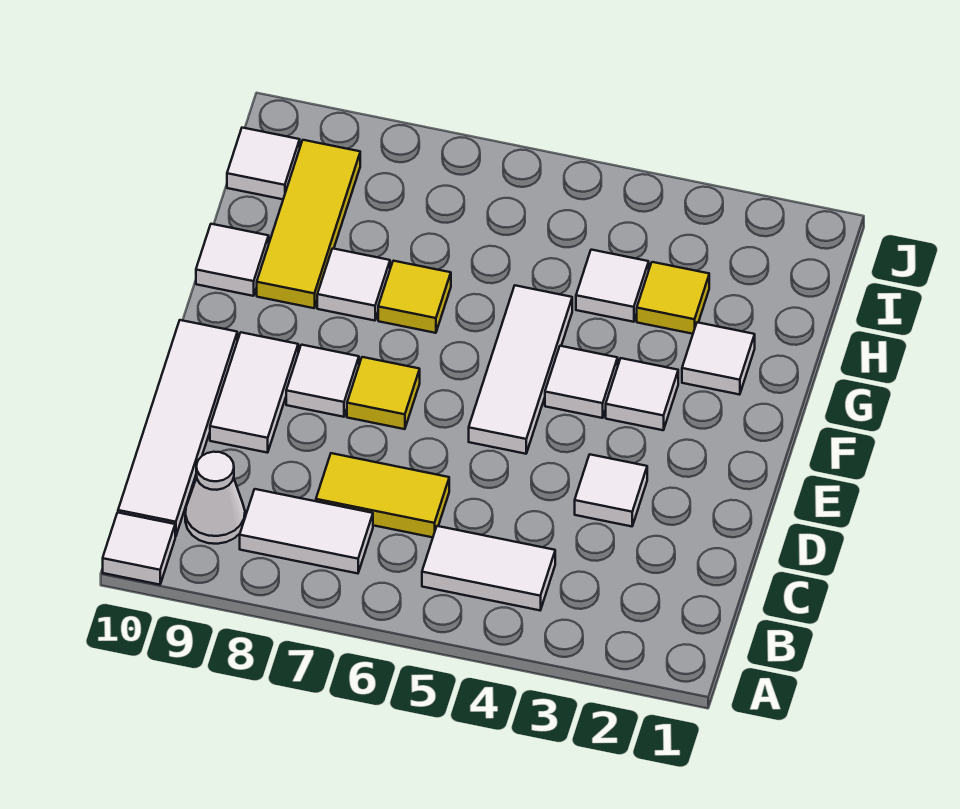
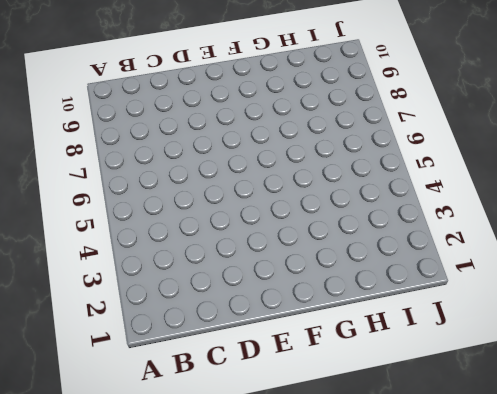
none -> white tile A10 level 1
none -> white tile B4:B5 level 1
none -> white tile B7:B8 level 1

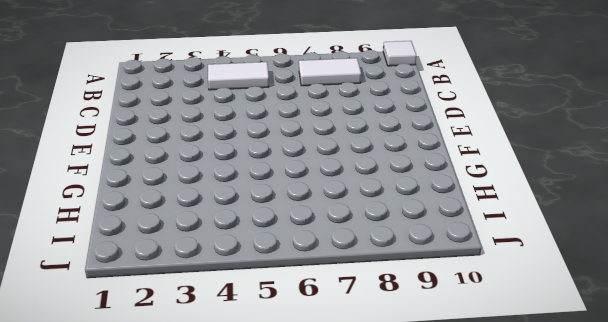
none -> white cone B9 level 1
none -> white tile B10:E10 level 1
none -> yellow tile C6:C7 level 1

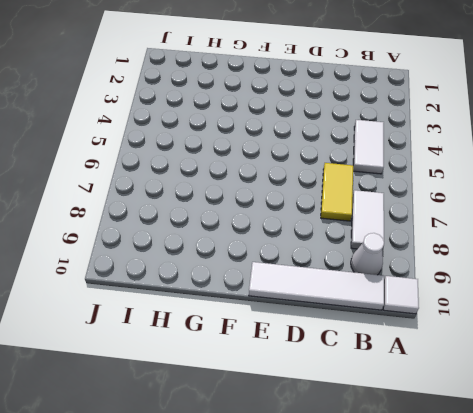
none -> white tile D3 level 1
none -> white tile D9:E9 level 1
none -> white tile E5:G5 level 1

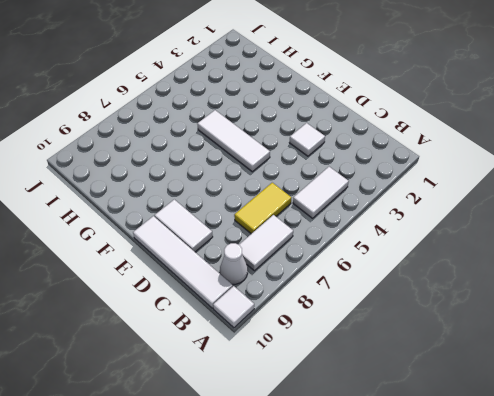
none -> yellow tile E7 level 1
none -> white tile E8 level 1
none -> white tile F3 level 1

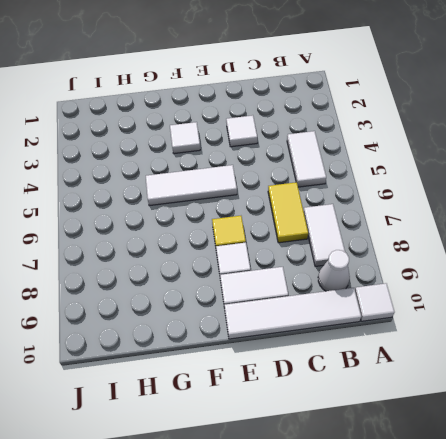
none -> white tile F4 level 1
none -> white tile G2 level 1
none -> yellow tile G7 level 1

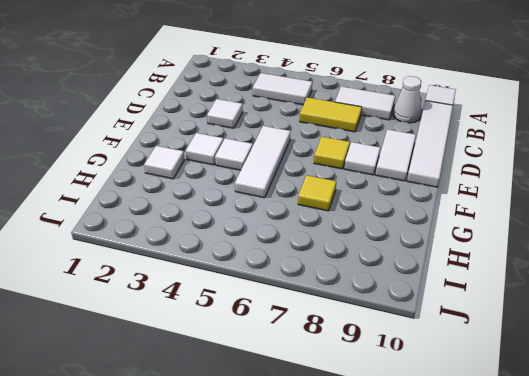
none -> white tile G8 level 1
none -> yellow tile G9:I9 level 1
none -> white tile G10 level 1

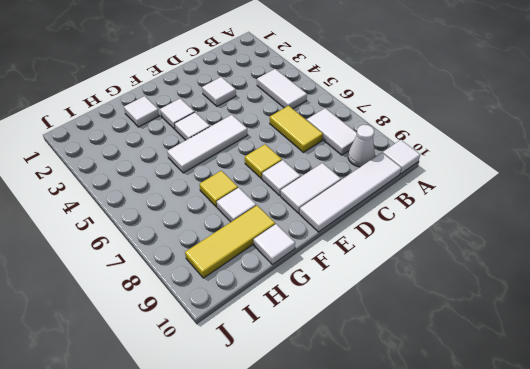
none -> yellow tile H3 level 1
none -> white tile H4 level 1
none -> white tile I10 level 1

